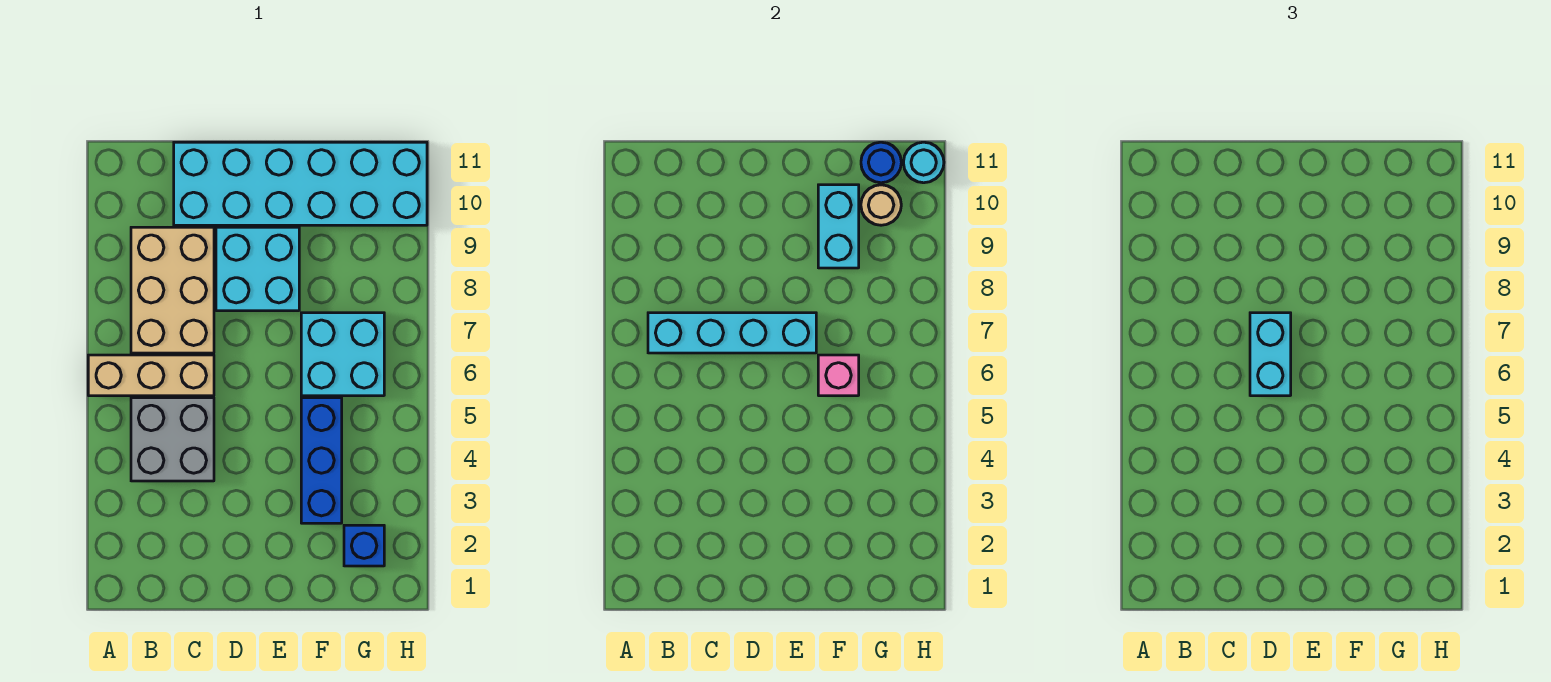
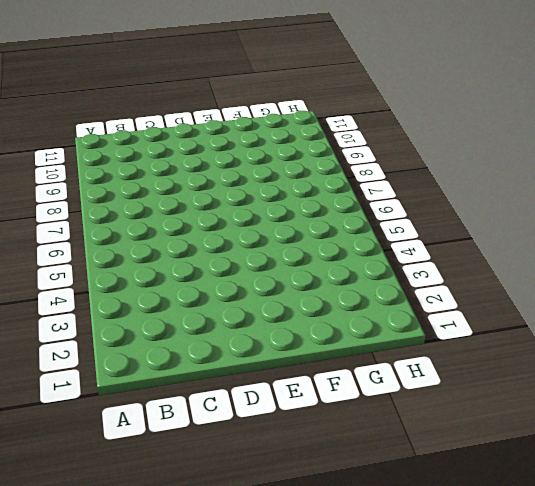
none -> tan brick A6:C6 level 1
none -> grey brick B4:C5 level 1
none -> tan brick B7:C9 level 1

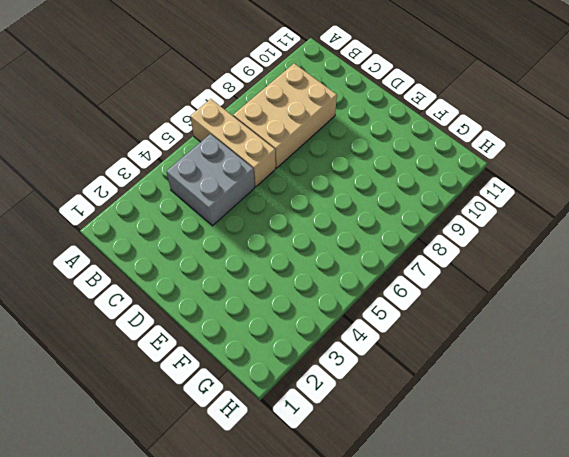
none -> cyan brick C10:H11 level 1
none -> cyan brick D8:E9 level 1
none -> blue brick F3:F5 level 1

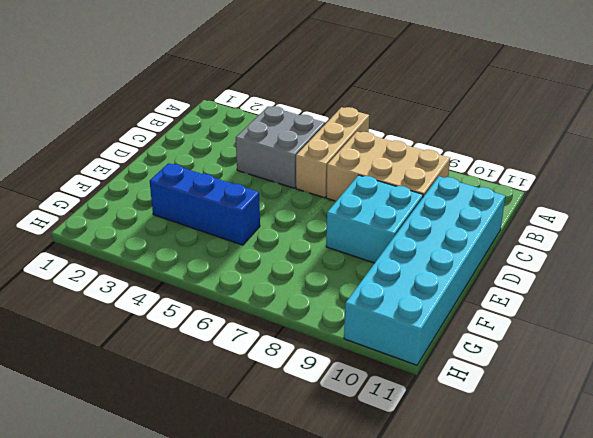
none -> cyan brick F6:G7 level 1
none -> blue brick G2 level 1
none -> cyan brick B7:E7 level 2

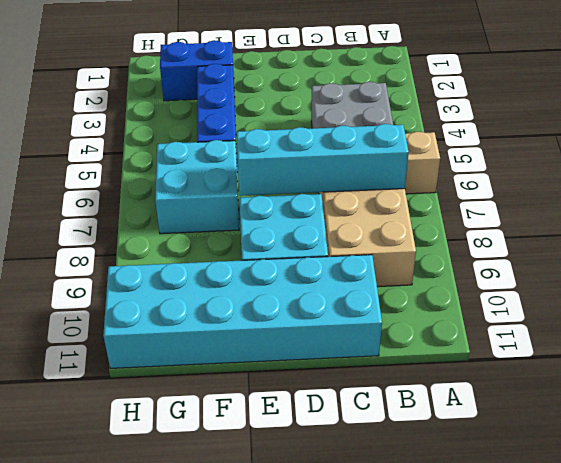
blue brick F2:G2 level 1 -> blue brick G2 level 1
none -> pink brick F6 level 2
none -> cyan brick F9:F10 level 2
none -> tan round brick G10 level 2

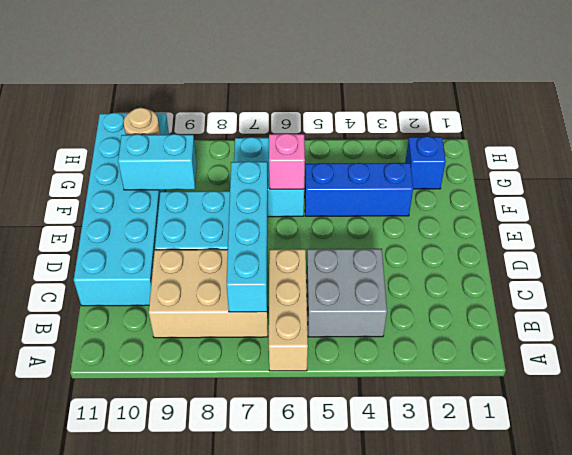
none -> blue round brick G11 level 2
none -> cyan round brick H11 level 2
none -> cyan brick D6:D7 level 3

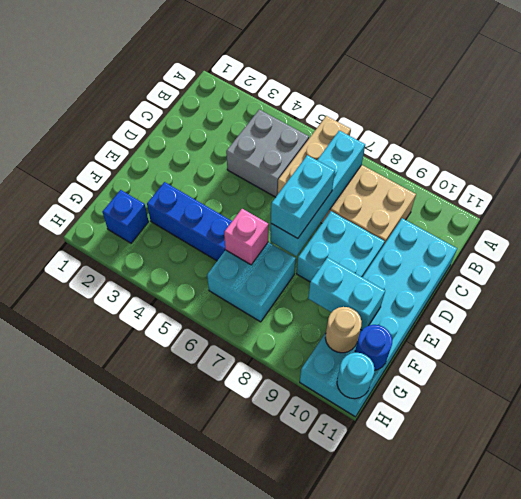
cyan brick D7:E7 level 3 -> cyan brick D6:D7 level 3

